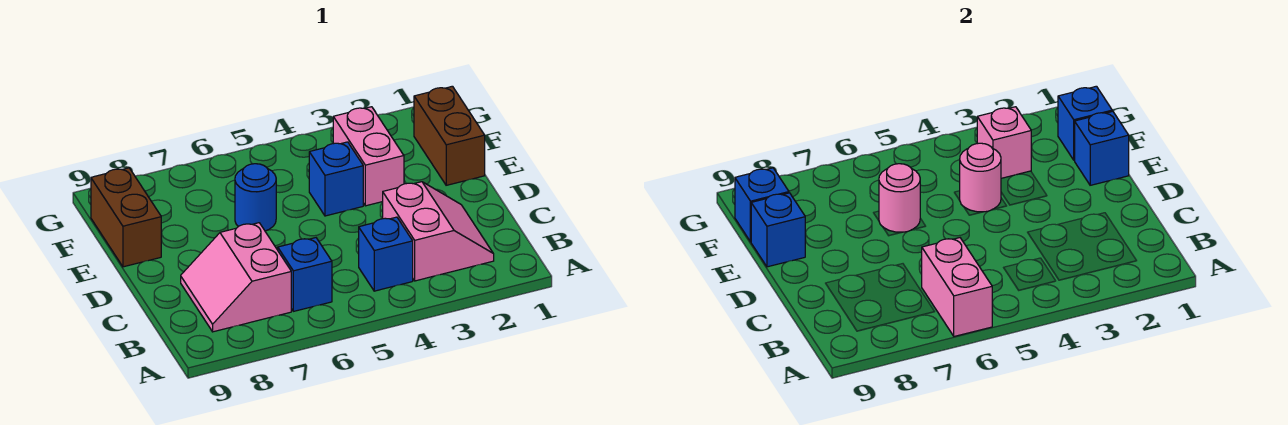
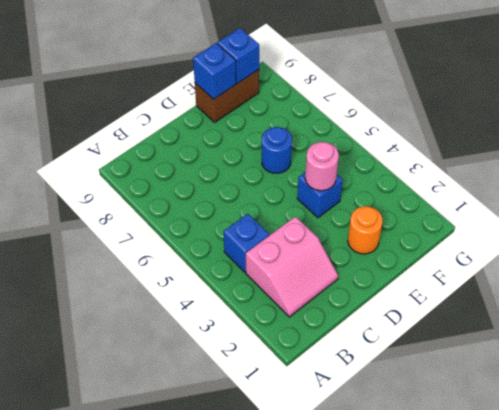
orange round brick E2 level 1 -> none
none -> blue brick B6 level 1
none -> pink slope B7:C8 level 1 top 7
none -> brown brick E1:F1 level 1

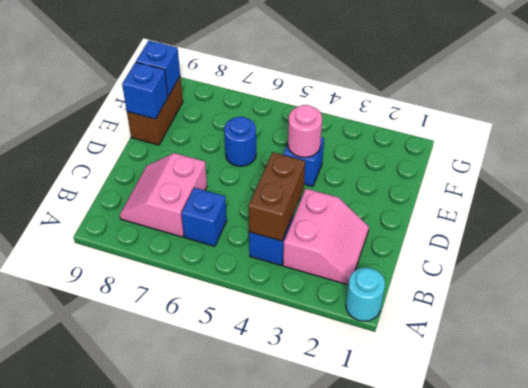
cyan round brick A1 level 1 -> none
brown brick B4:C4 level 2 -> brown brick E1:F1 level 1
none -> pink brick E3:F3 level 1
none -> pink brick A6:B6 level 2
none -> blue brick E1 level 2

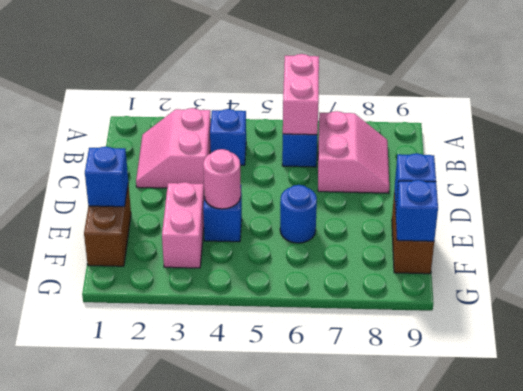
none -> pink round brick E6 level 2
none -> blue brick F1 level 2
none -> pink brick F3 level 2

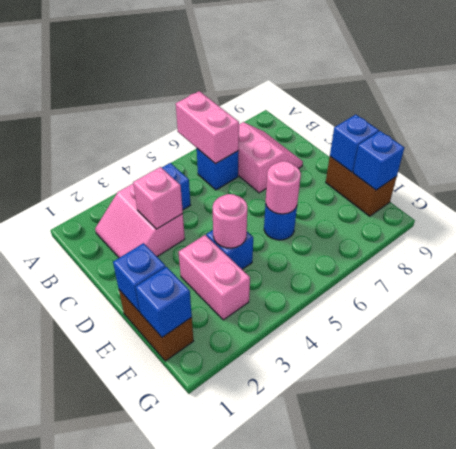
pink brick C3 level 2 -> pink brick F3 level 2

